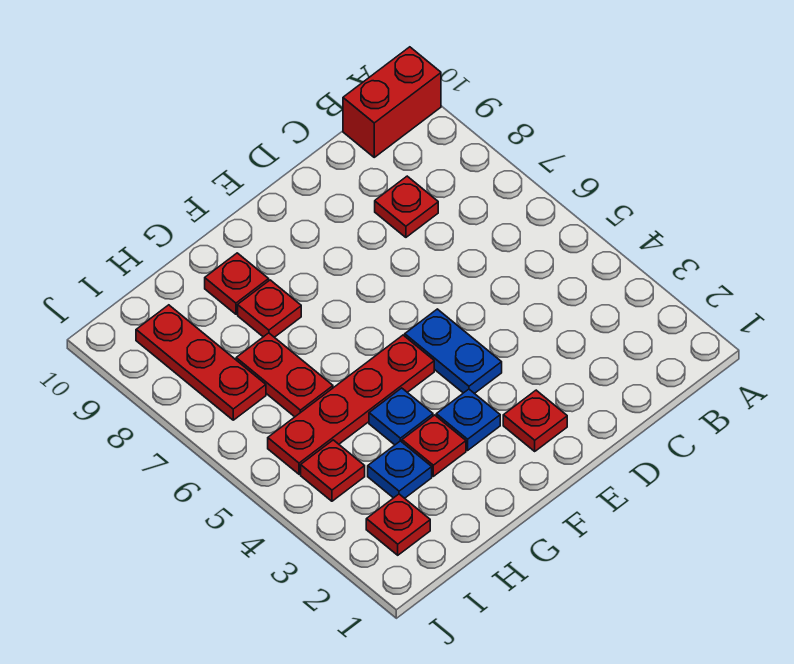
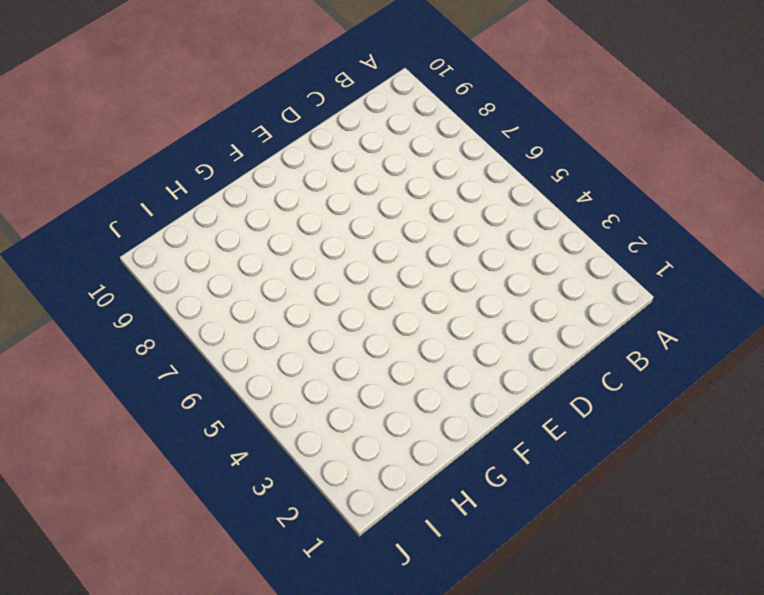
none -> red brick A10:B10 level 1
none -> red plate C8 level 1
none -> red plate E2 level 1

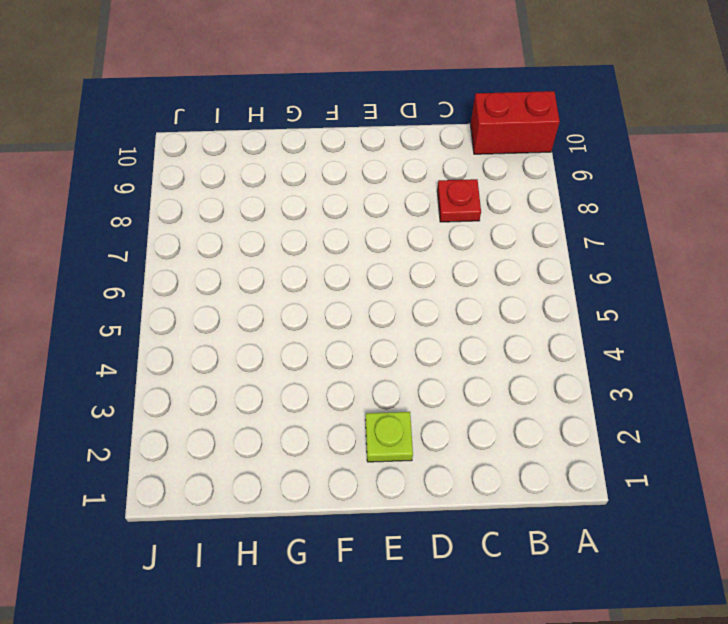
lime plate E2 level 1 -> red plate E2 level 1
none -> blue plate E4:E5 level 1
none -> blue plate F3 level 1
none -> red plate F5:I5 level 1

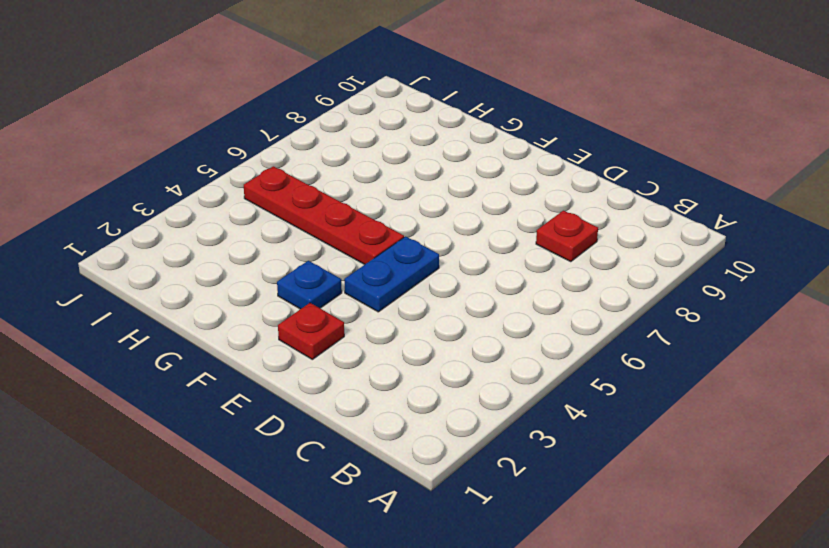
none -> red brick A10:B10 level 1
none -> red plate G3 level 1
none -> blue plate G4 level 1

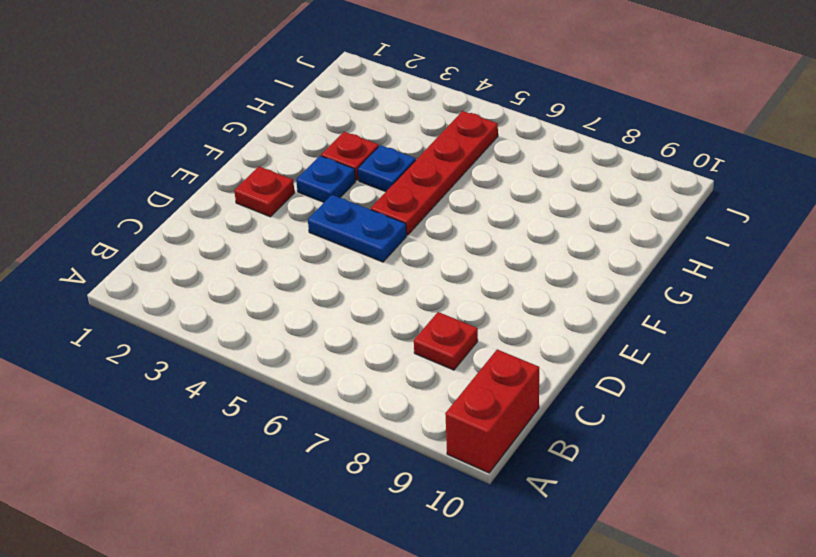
none -> red plate G8 level 1
none -> red plate G9 level 1
none -> blue plate H3 level 1

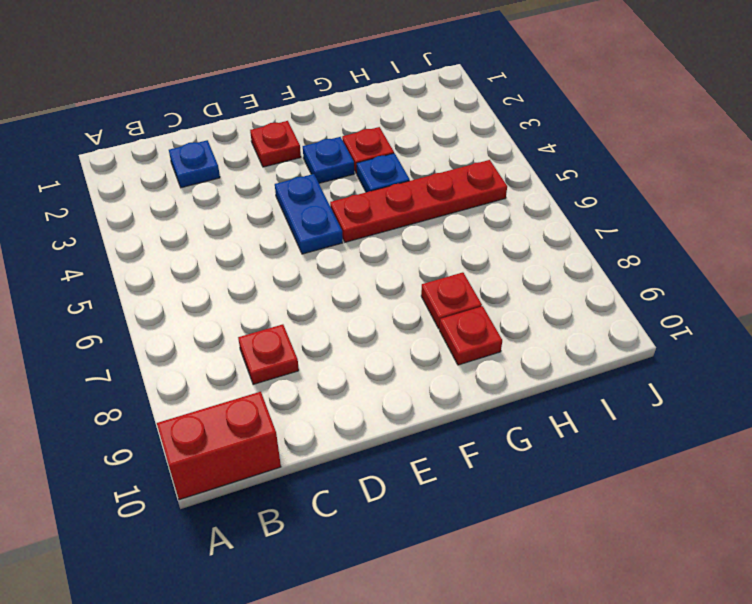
blue plate C2 level 1 -> blue plate H3 level 1
none -> red plate H6:H7 level 1
none -> red plate I2 level 1
none -> red plate I4 level 1

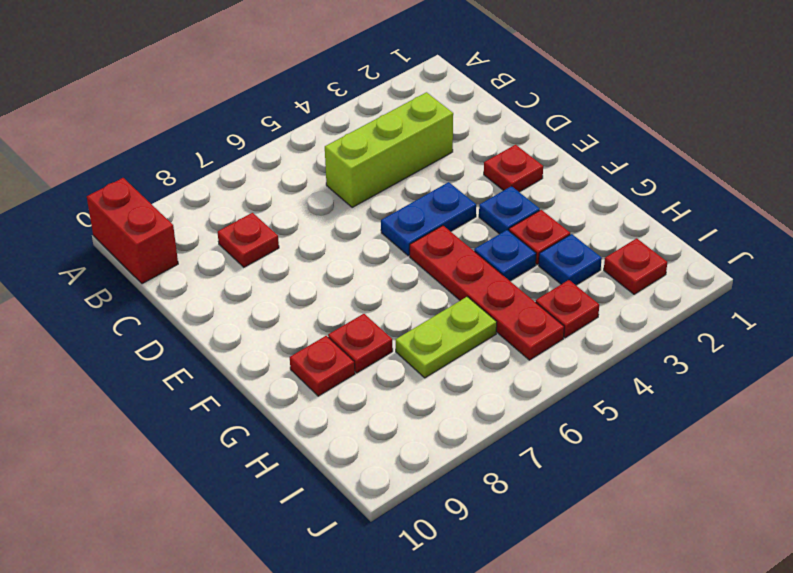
lime brick C3:C5 level 1 -> none
lime plate H6:H7 level 1 -> red plate H6:H7 level 1
none -> red plate I7:I9 level 1

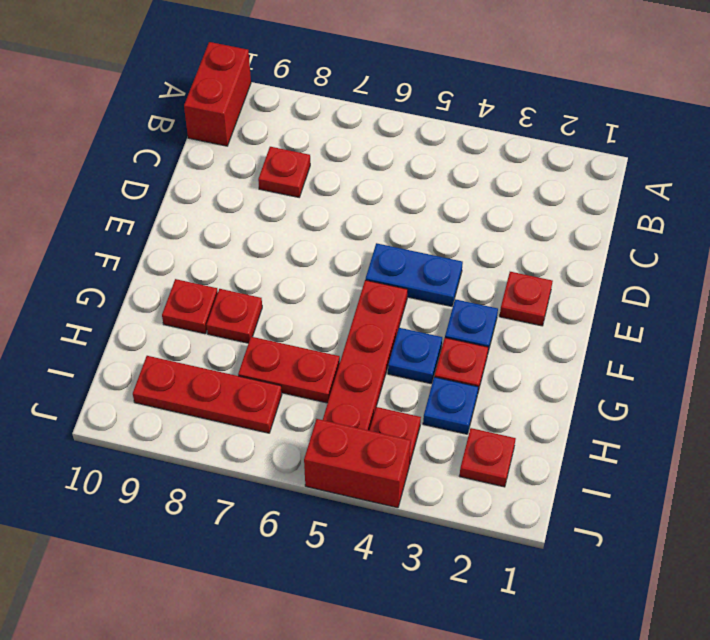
red brick J4:J5 level 1 -> none

